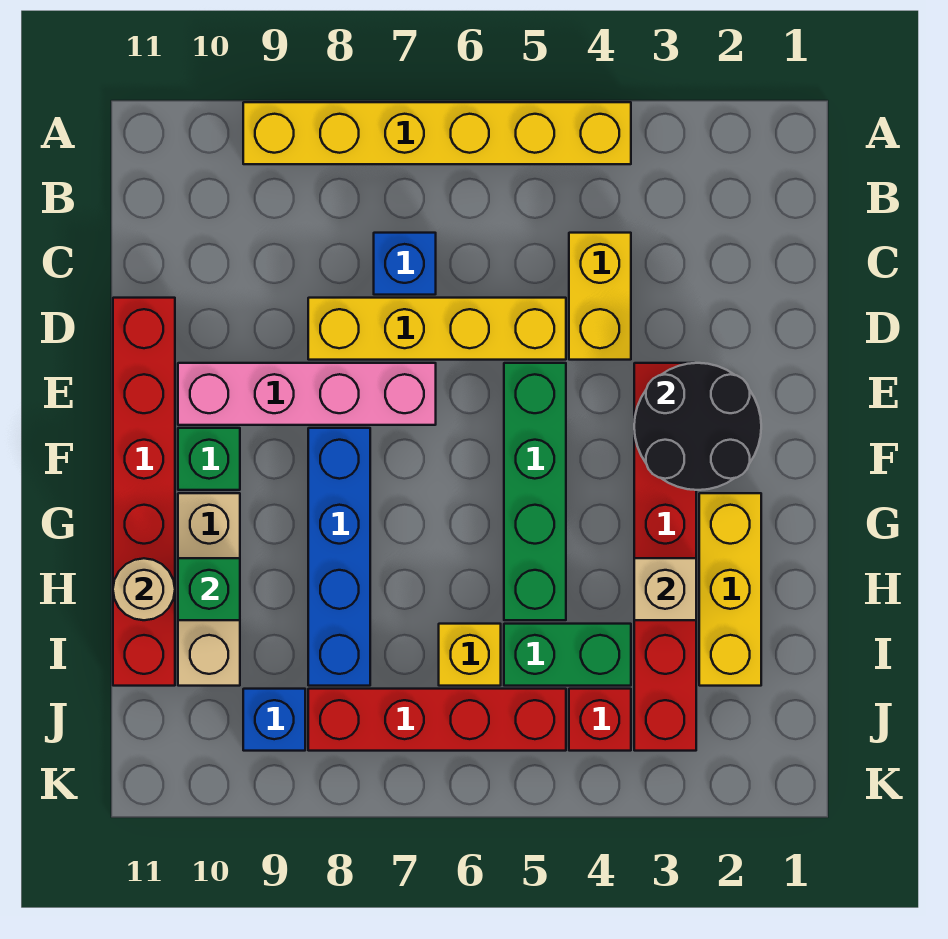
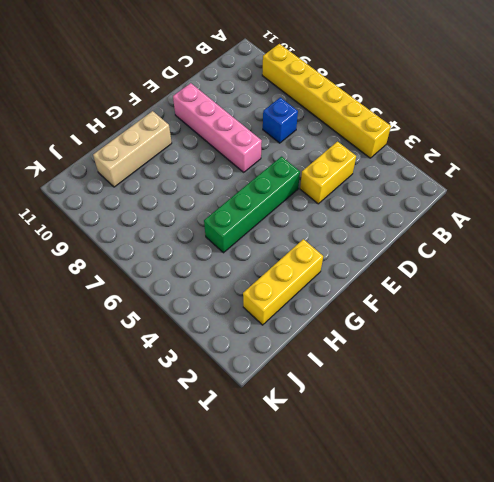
none -> yellow brick D5:D8 level 1
none -> red brick D11:I11 level 1
none -> red brick E3:J3 level 1

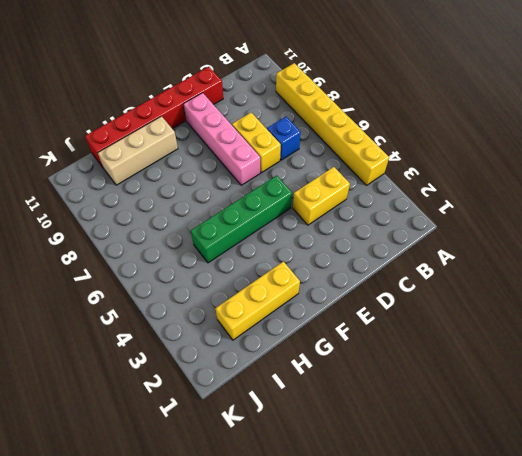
yellow brick D7:D8 level 1 -> yellow brick D5:D8 level 1
none -> red brick E3:J3 level 1
none -> blue brick F8:I8 level 1
none -> green brick F10 level 1

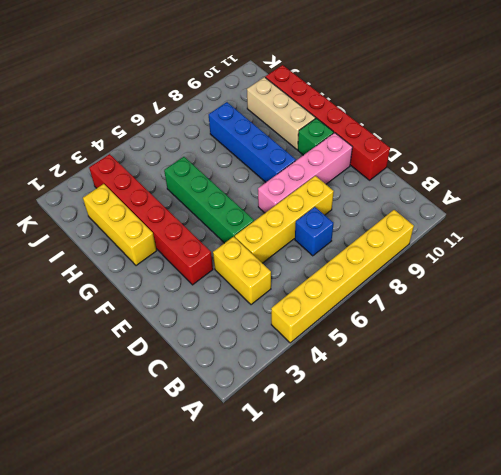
none -> green brick I4:I5 level 1
none -> yellow brick I6 level 1
none -> red brick J4 level 1

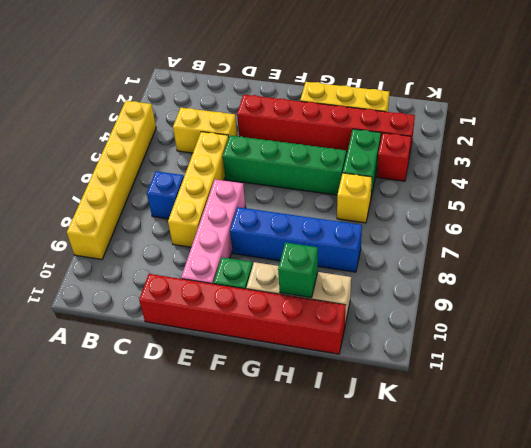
none -> red brick J5:J8 level 1
none -> blue brick J9 level 1
none -> black round brick E2:F3 level 2

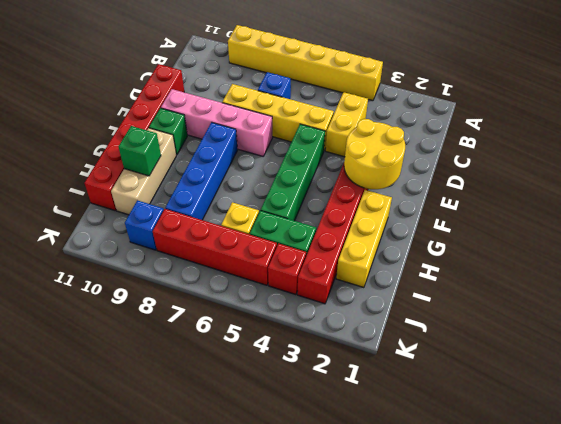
yellow round brick E2:F3 level 2 -> black round brick E2:F3 level 2
none -> tan brick H3 level 2
none -> tan round brick H11 level 2

